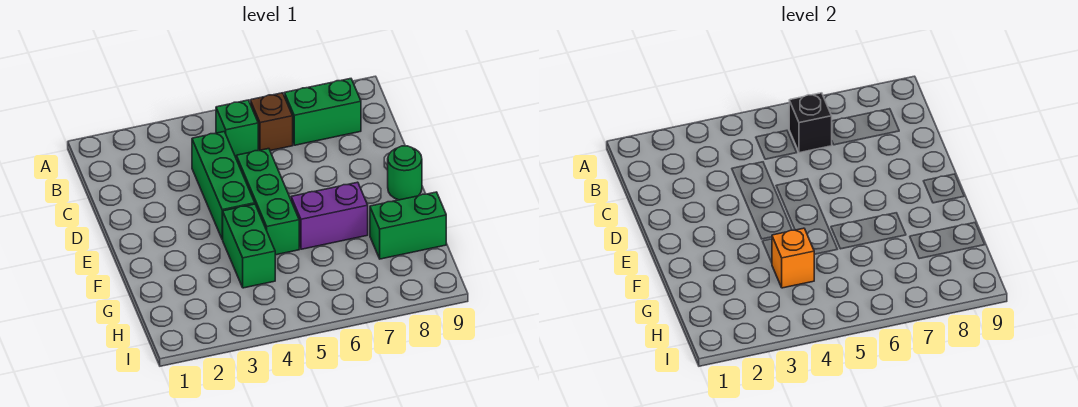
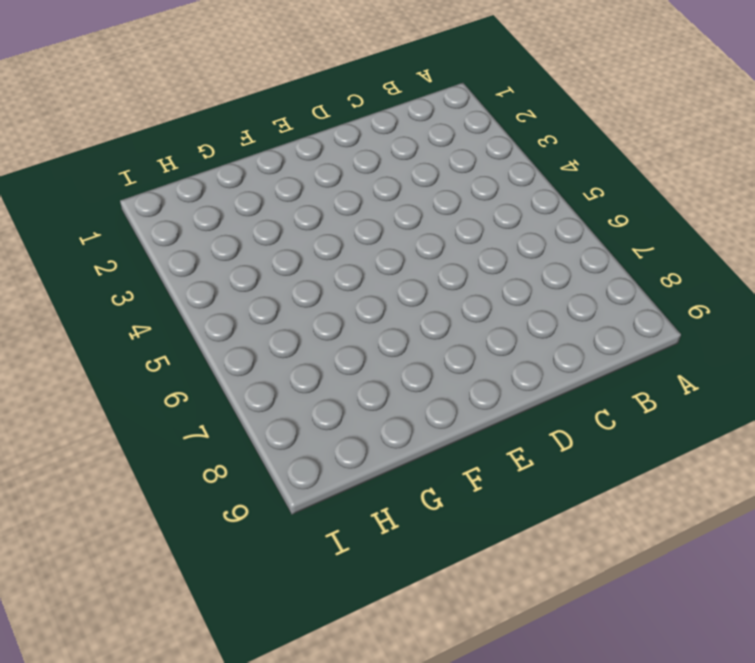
none -> green brick B5 level 1
none -> brown brick B6 level 1

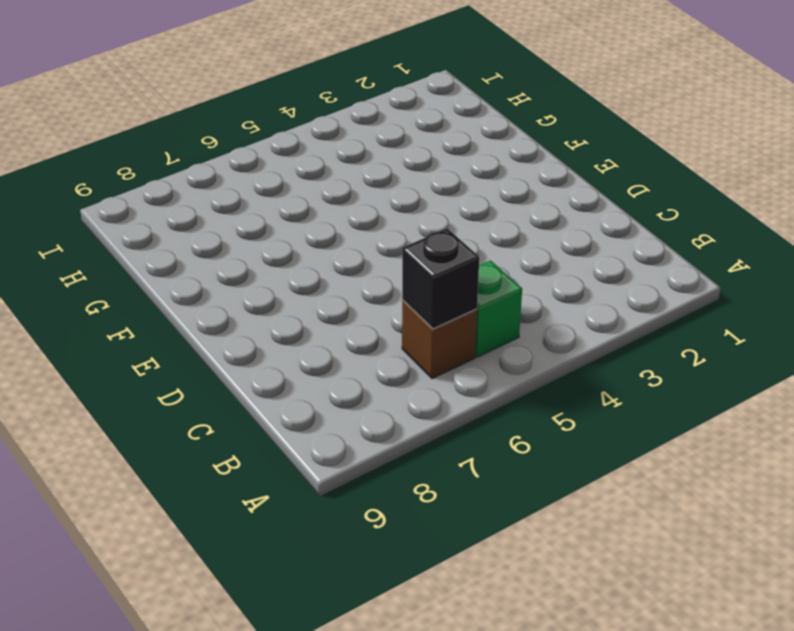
none -> green brick B7:B8 level 1
none -> green brick C4:E4 level 1

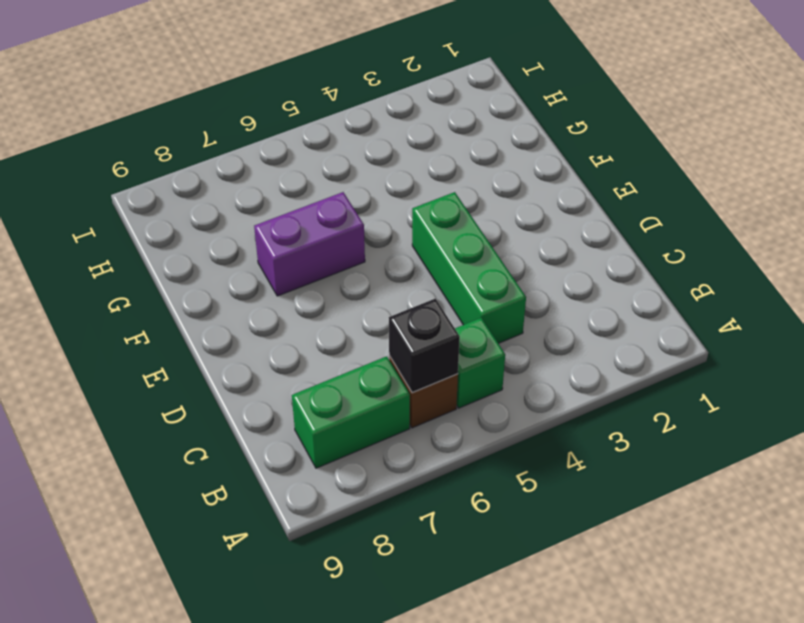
none -> green brick D5:F5 level 1
none -> green round brick E9 level 1

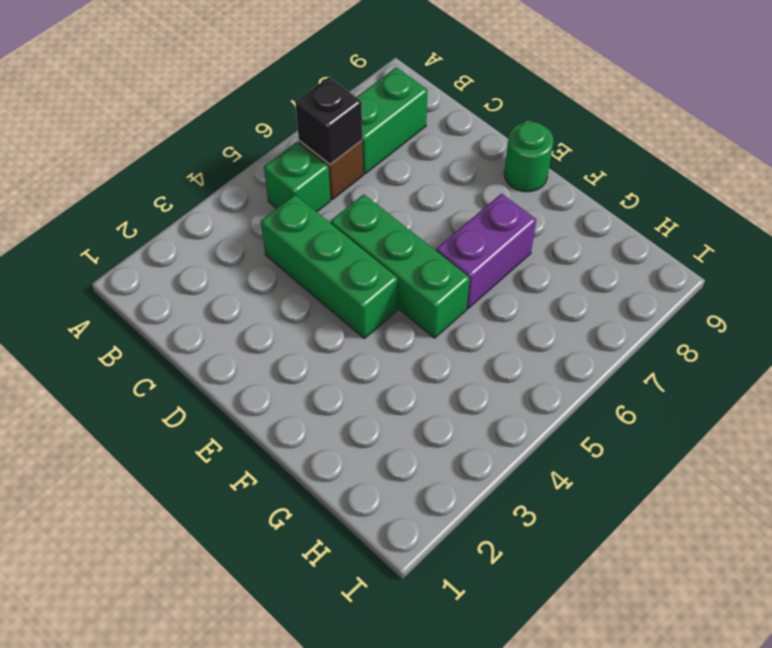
none -> green brick F4:G4 level 1
none -> green brick G8:G9 level 1

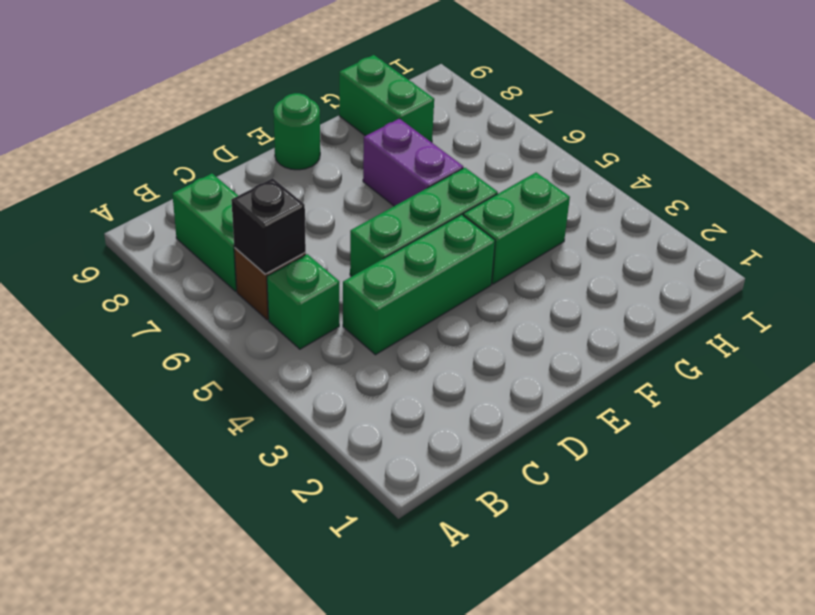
none -> orange brick G4 level 2

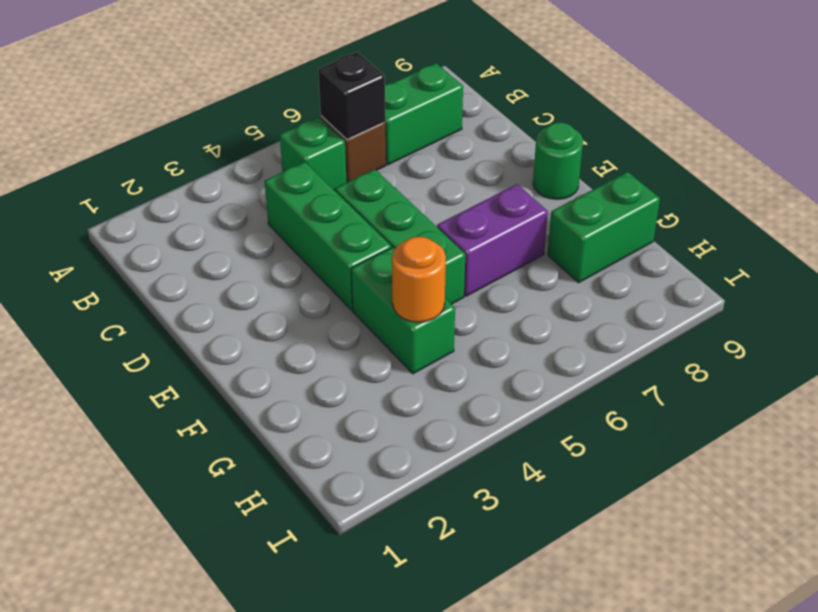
orange round brick G4 level 2 -> orange brick G4 level 2

